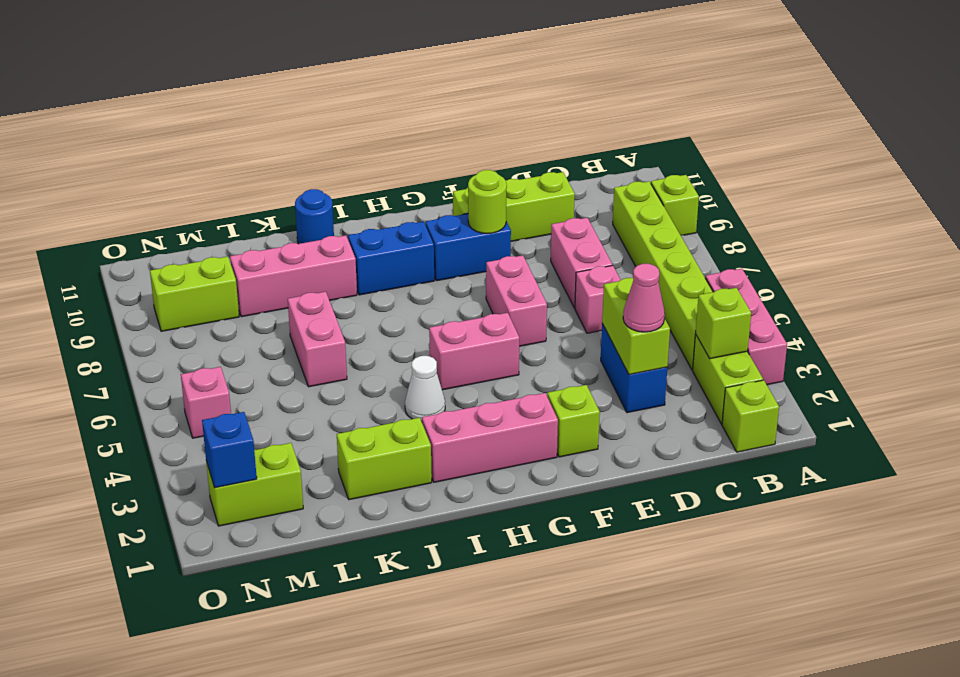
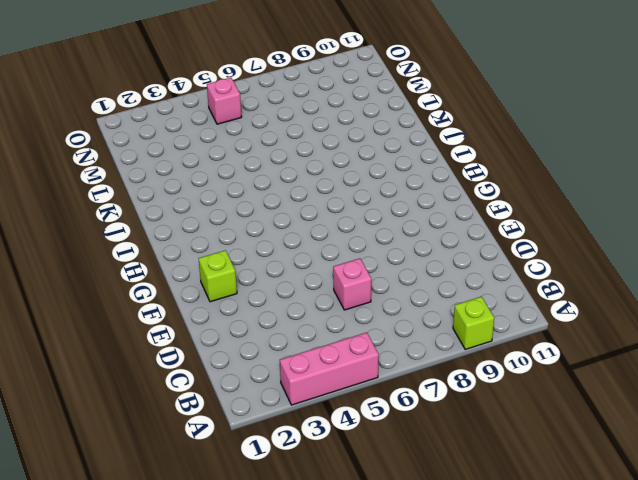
none -> lime brick B1 level 1
none -> lime brick B2:B3 level 1
none -> lime brick B4:B9 level 1

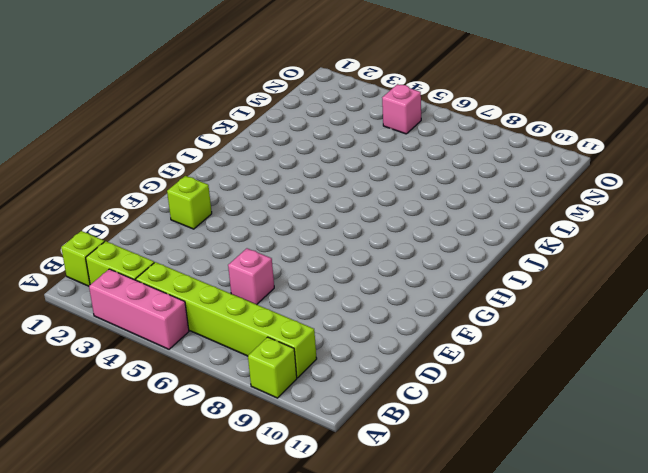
none -> blue brick D3:D4 level 1
none -> pink brick D7:D8 level 1
none -> lime brick D10:F10 level 1

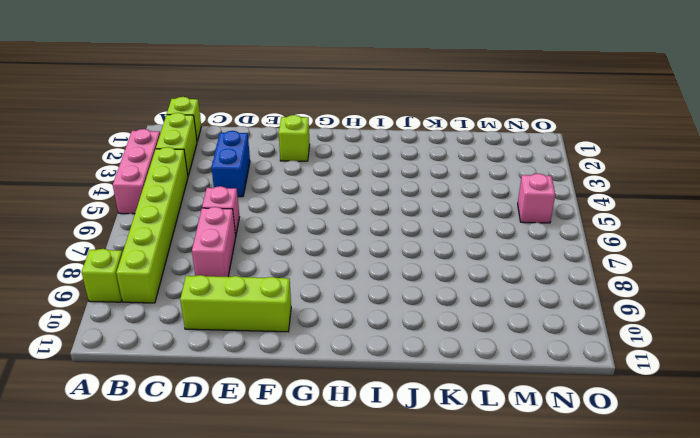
none -> pink brick F6:F7 level 1
none -> blue brick F9:G9 level 1
none -> pink brick G2:I2 level 1

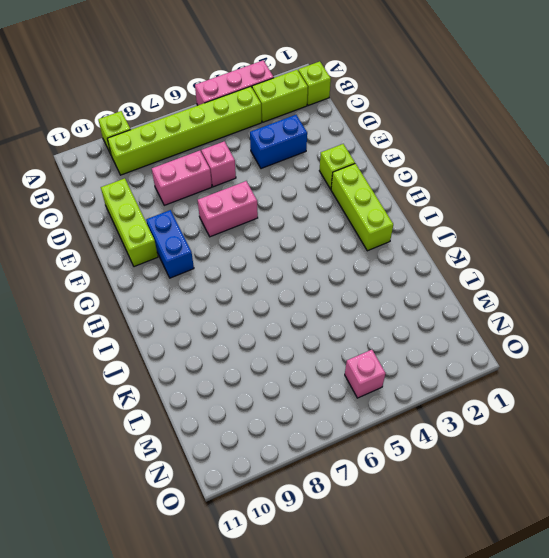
lime brick G2:I2 level 1 -> pink brick G2:I2 level 1
none -> pink brick G5:H5 level 1
none -> blue brick H9:I9 level 1
none -> white cone I4 level 1

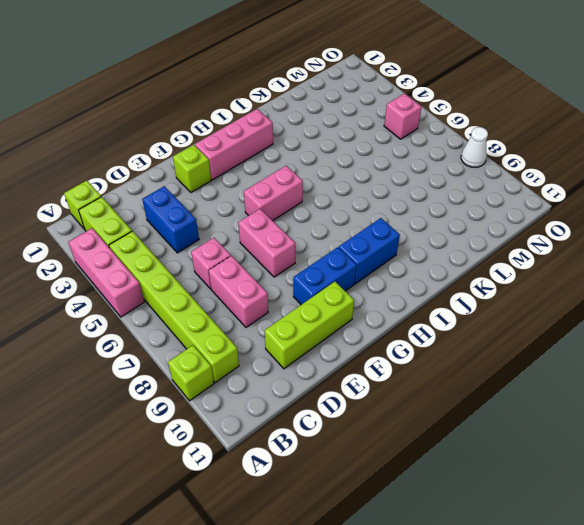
white cone O8 level 1 -> white cone I4 level 1
none -> lime brick J2:K2 level 1
none -> pink brick J9:L9 level 1
none -> blue round brick J11 level 1

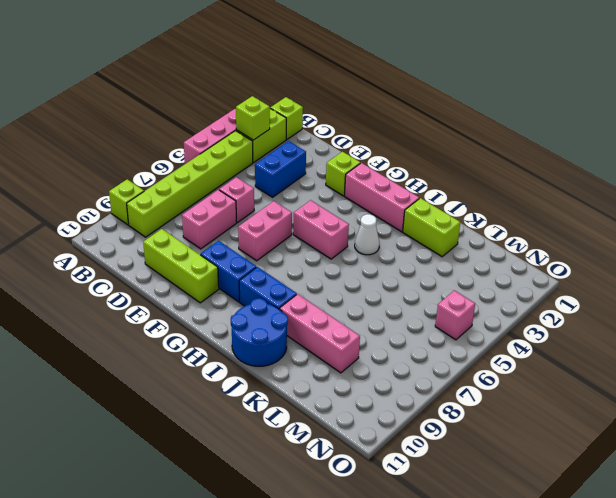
blue round brick I10:J11 level 1 -> blue round brick J11 level 1
none -> pink brick K6:K7 level 1
none -> lime brick M2:N2 level 1
none -> lime brick M9:N9 level 1

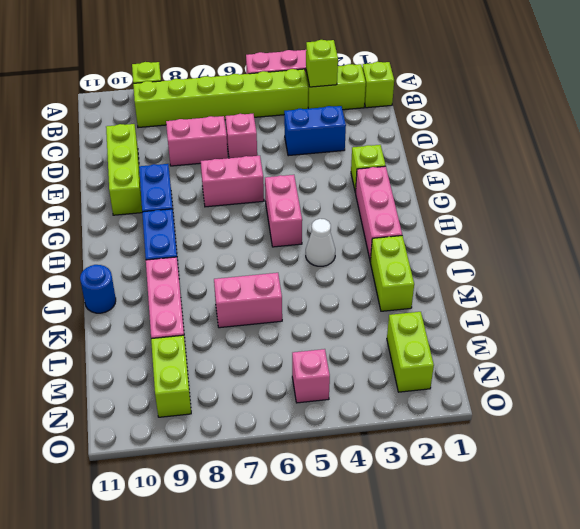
none -> lime brick D3:D4 level 2
none -> lime round brick F9 level 2
none -> blue brick N2 level 2

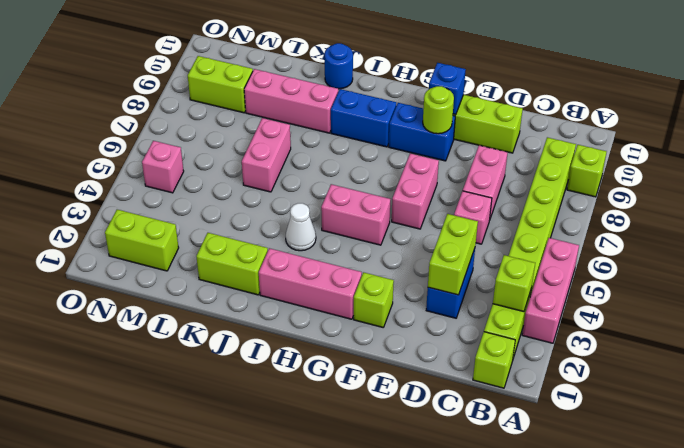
blue brick F10 level 2 -> blue brick N2 level 2
none -> pink cone D3 level 3

